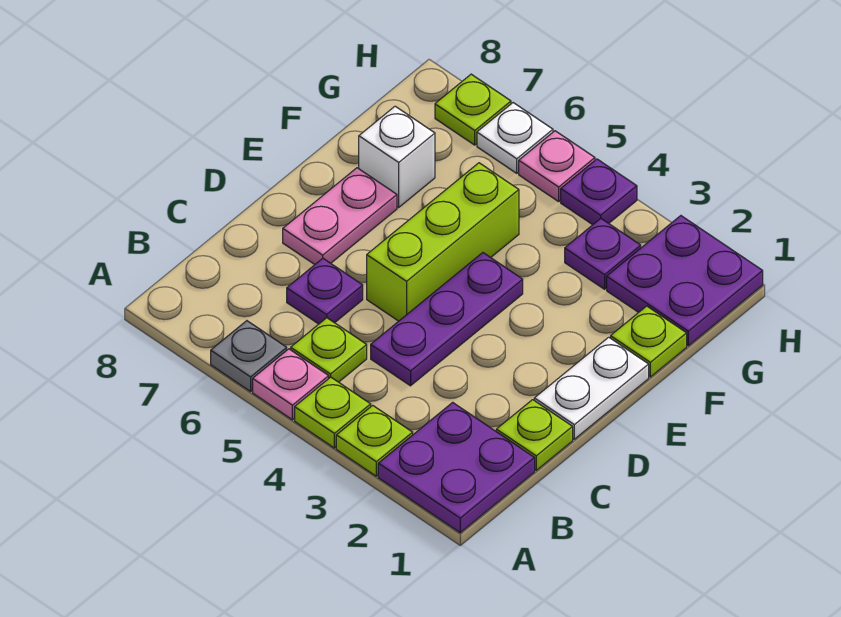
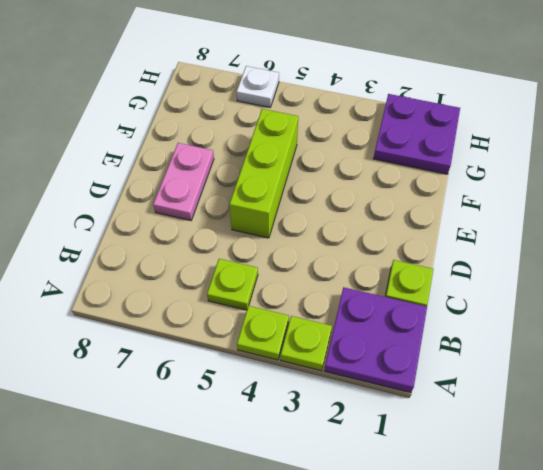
none -> pink plate A5 level 1
none -> grey plate A6 level 1
none -> purple plate C4:E4 level 1

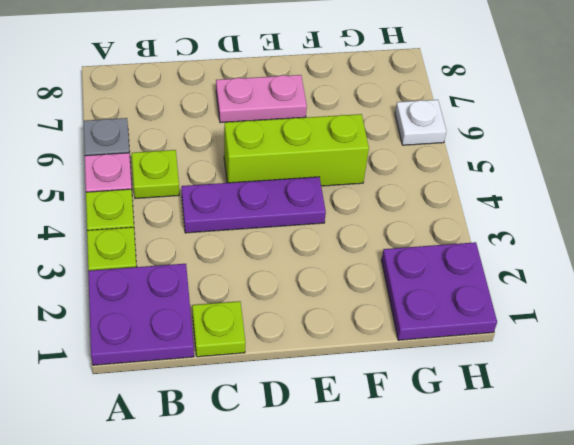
none -> purple plate C6 level 1
none -> white plate D1:E1 level 1
none -> lime plate F1 level 1

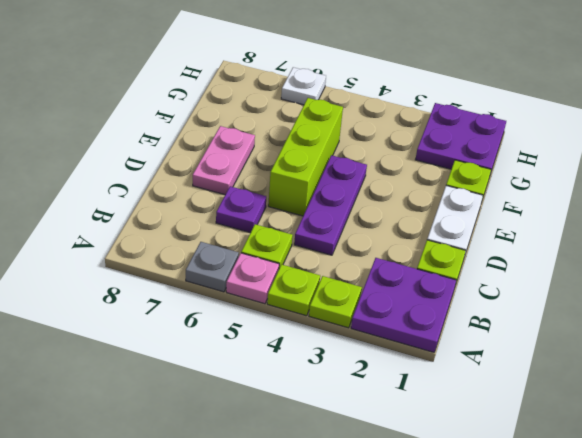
none -> white brick F7 level 1
none -> purple plate G3 level 1
none -> purple plate H4 level 1

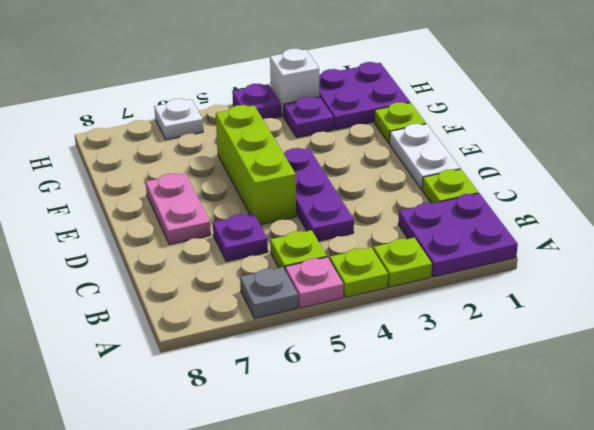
white brick H3 level 1 -> white brick F7 level 1
none -> pink plate H5 level 1
none -> lime plate H7 level 1

